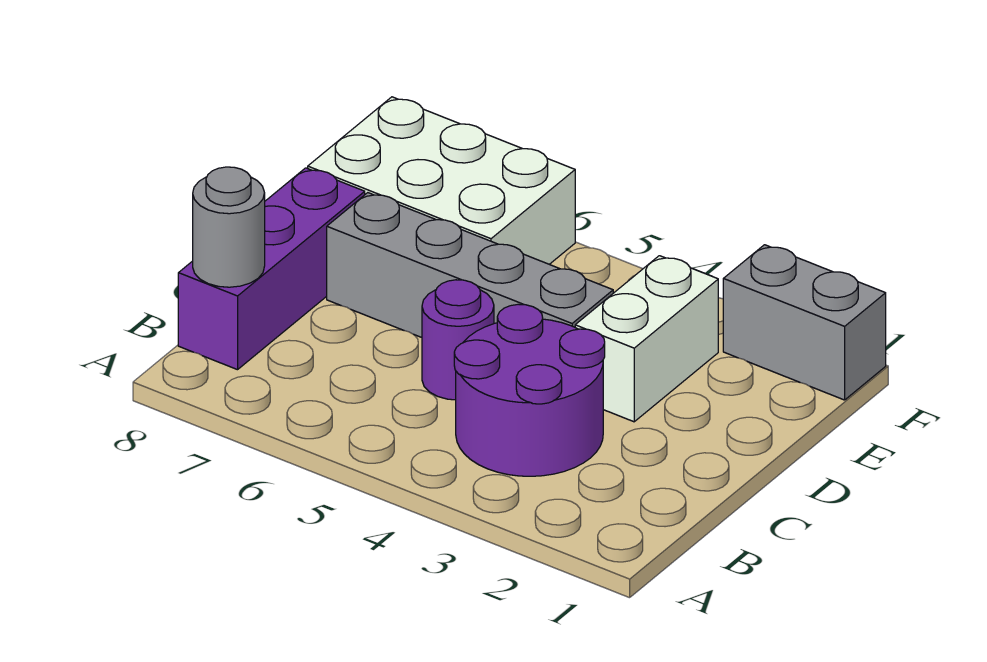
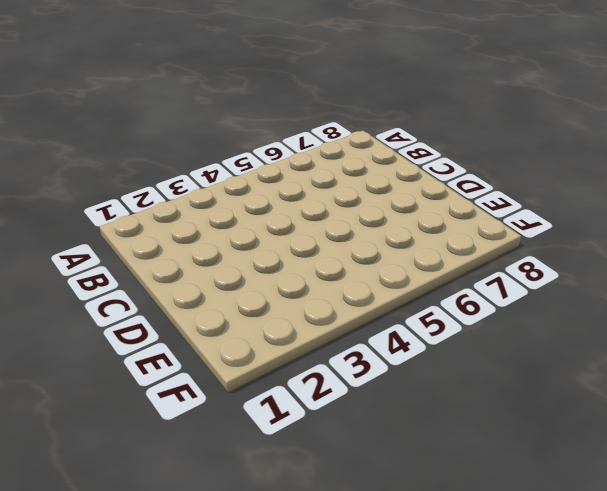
none -> purple round brick B3:C4 level 1
none -> purple brick B8:D8 level 1

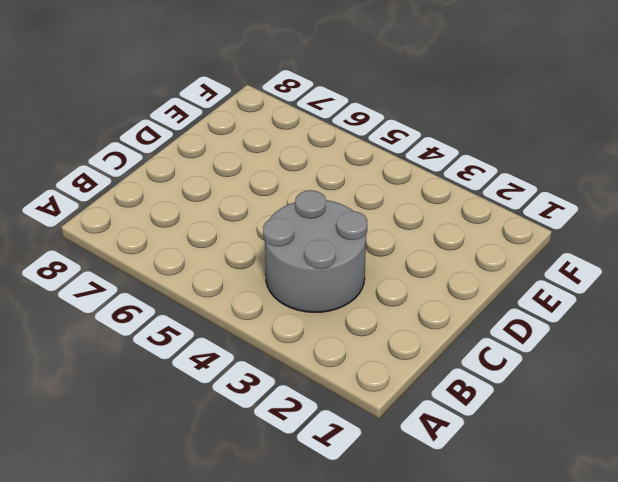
grey round brick B3:C4 level 1 -> purple round brick B3:C4 level 1
none -> purple brick B8:D8 level 1
none -> purple round brick C5 level 1

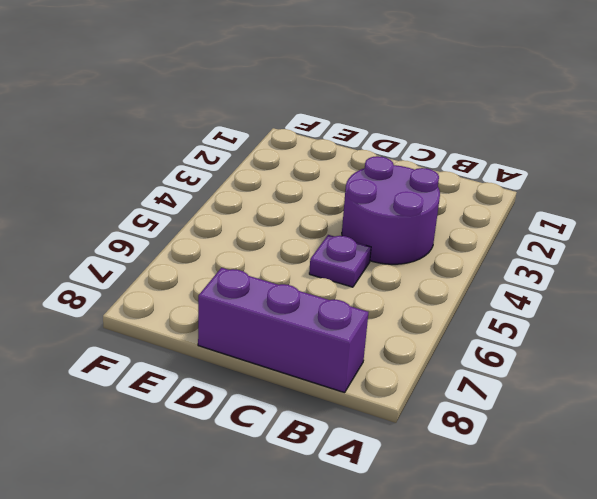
purple plate C5 level 1 -> purple round brick C5 level 1
none -> white brick D3:E3 level 1
none -> grey brick D4:D7 level 1

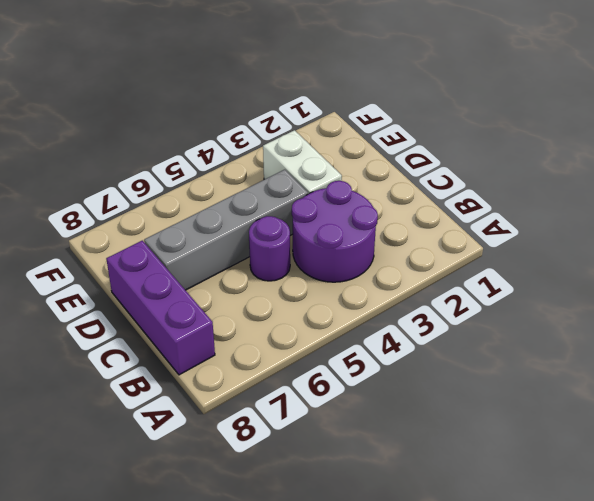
none -> white brick E6:F8 level 1
none -> grey brick F1:F2 level 1

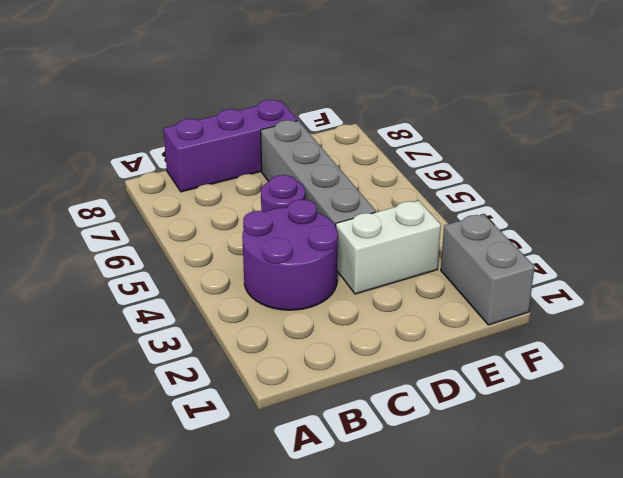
none -> white brick E6:F8 level 1
none -> grey round brick B8 level 2

